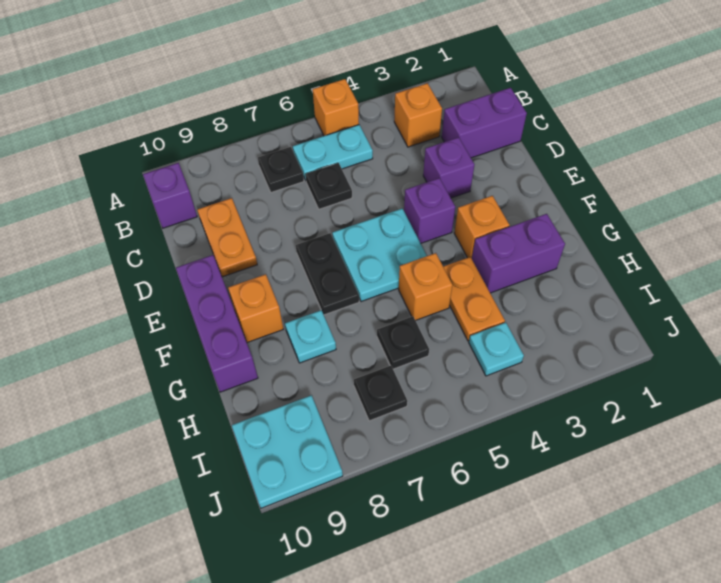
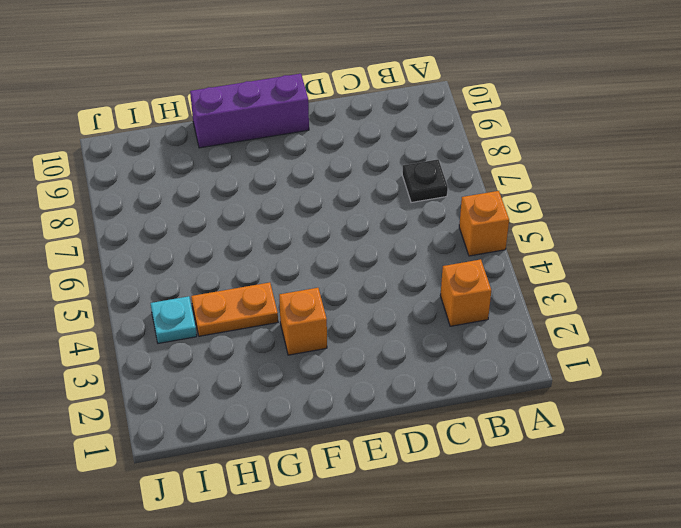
none -> cyan plate B5:B6 level 1
none -> purple brick B10 level 1
none -> purple brick C1:C2 level 1

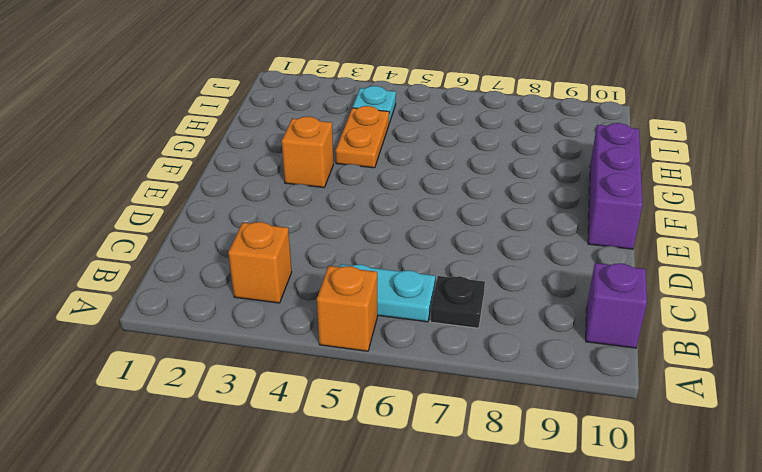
none -> purple brick C1:C2 level 1
none -> black plate C6 level 1
none -> orange plate C9:D9 level 1

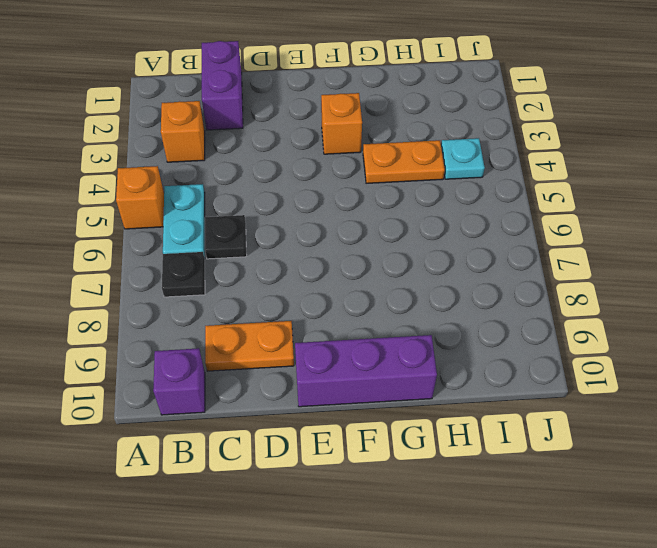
none -> purple brick D3 level 1
none -> purple brick E4 level 1
none -> cyan plate E5:F6 level 1

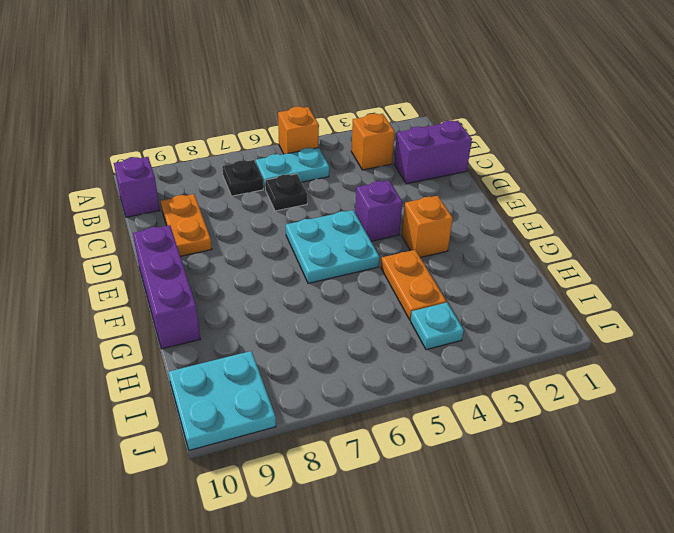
none -> purple brick D3 level 1
none -> black plate E7:F7 level 1
none -> orange brick F9 level 1

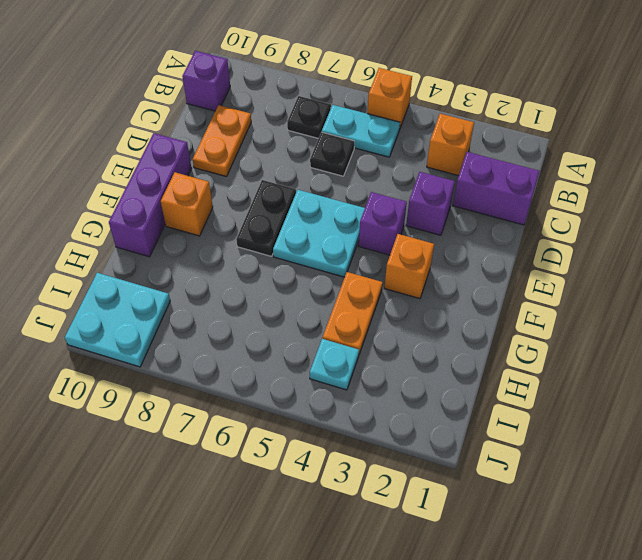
none -> purple brick G2:G3 level 1
none -> orange brick G5 level 1
none -> cyan plate G8 level 1

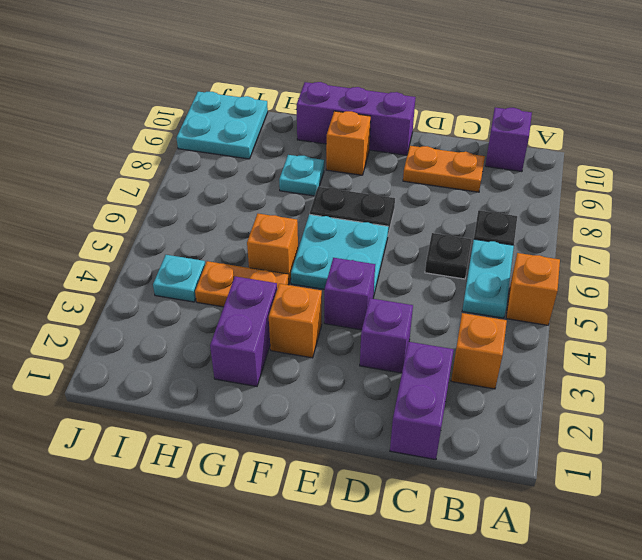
none -> black plate H6 level 1
none -> black plate I7 level 1

